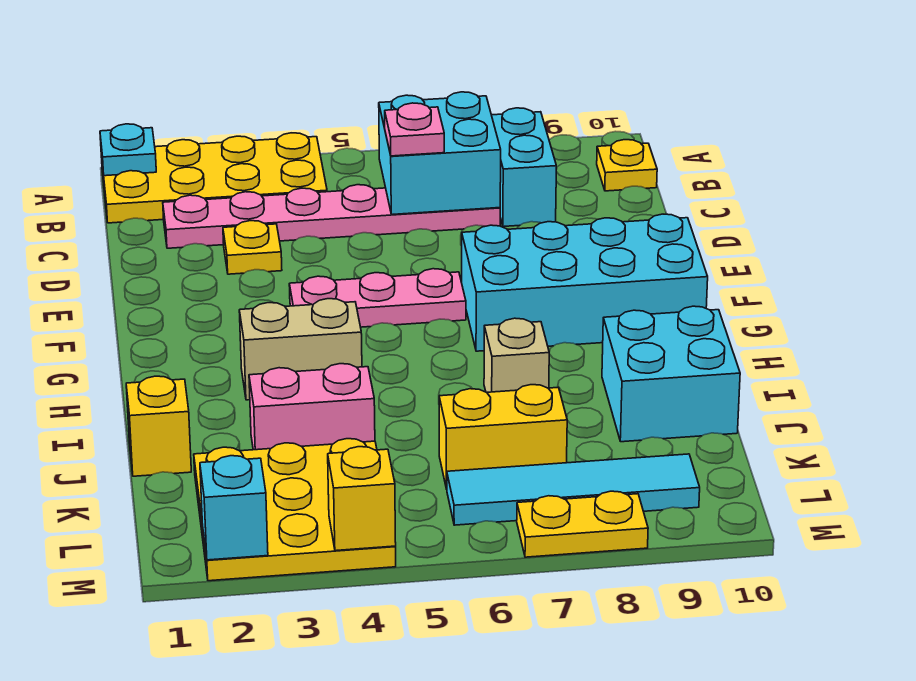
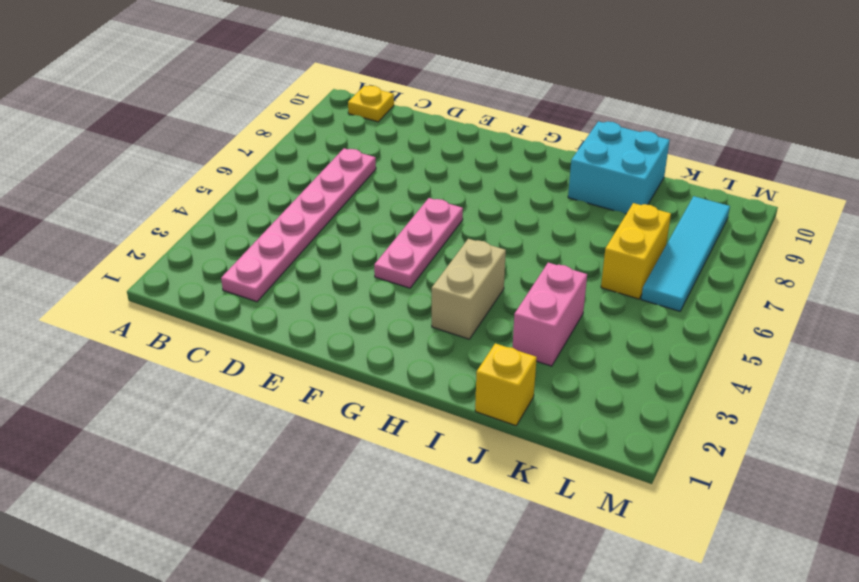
none -> yellow plate A1:B4 level 1
none -> cyan brick B8:C8 level 1
none -> yellow plate D3 level 1

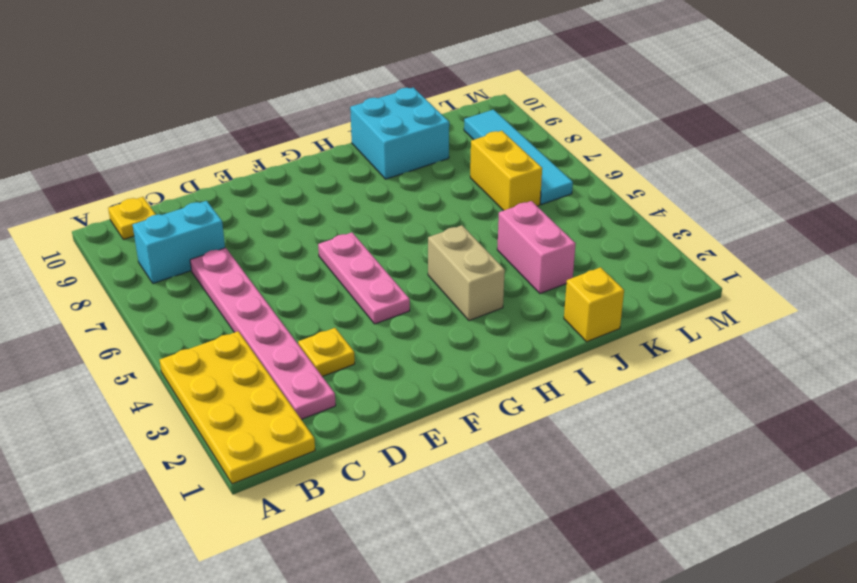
none -> cyan brick F7:G10 level 1
none -> tan brick I7 level 1
none -> yellow plate K2:M4 level 1

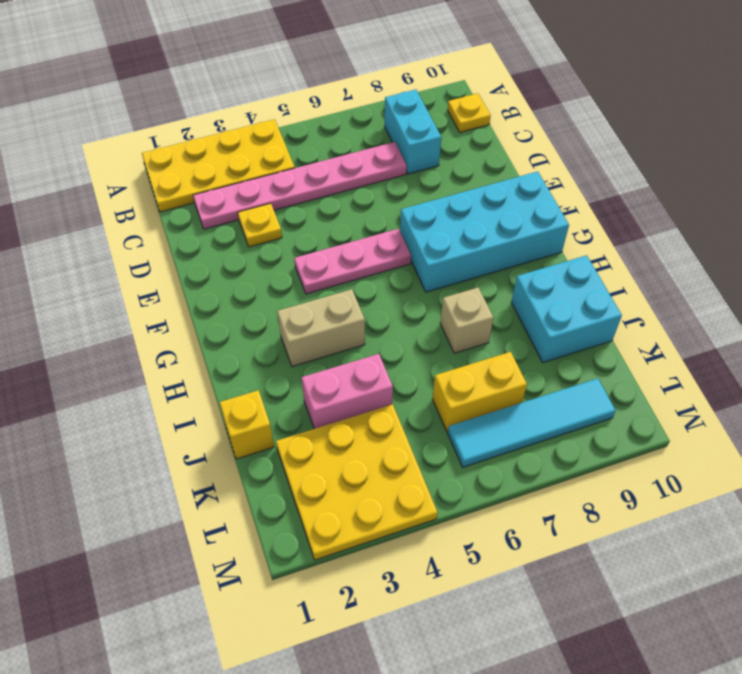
none -> yellow plate M7:M8 level 1
none -> cyan plate A1 level 2
none -> cyan brick B6:C7 level 2

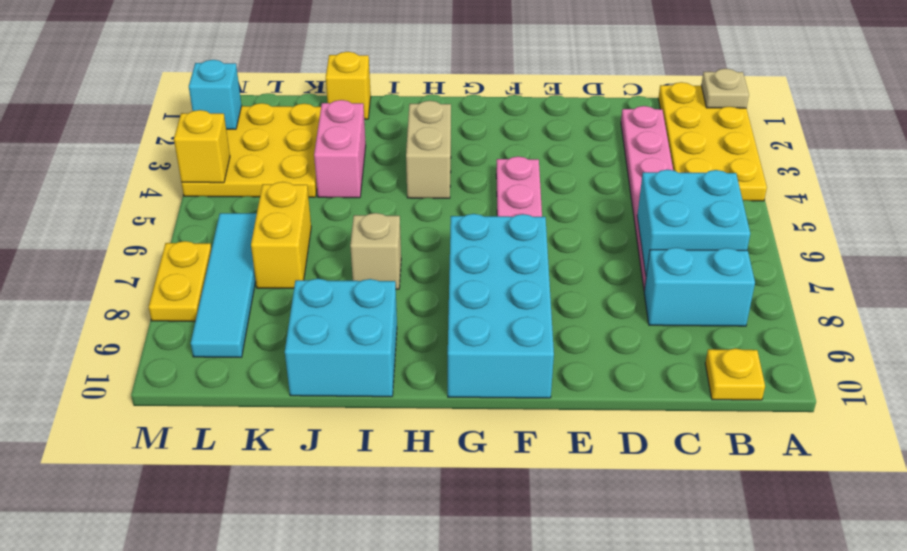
tan plate A1 level 2 -> cyan plate A1 level 2
none -> yellow plate D3 level 1
none -> pink plate C6 level 3

